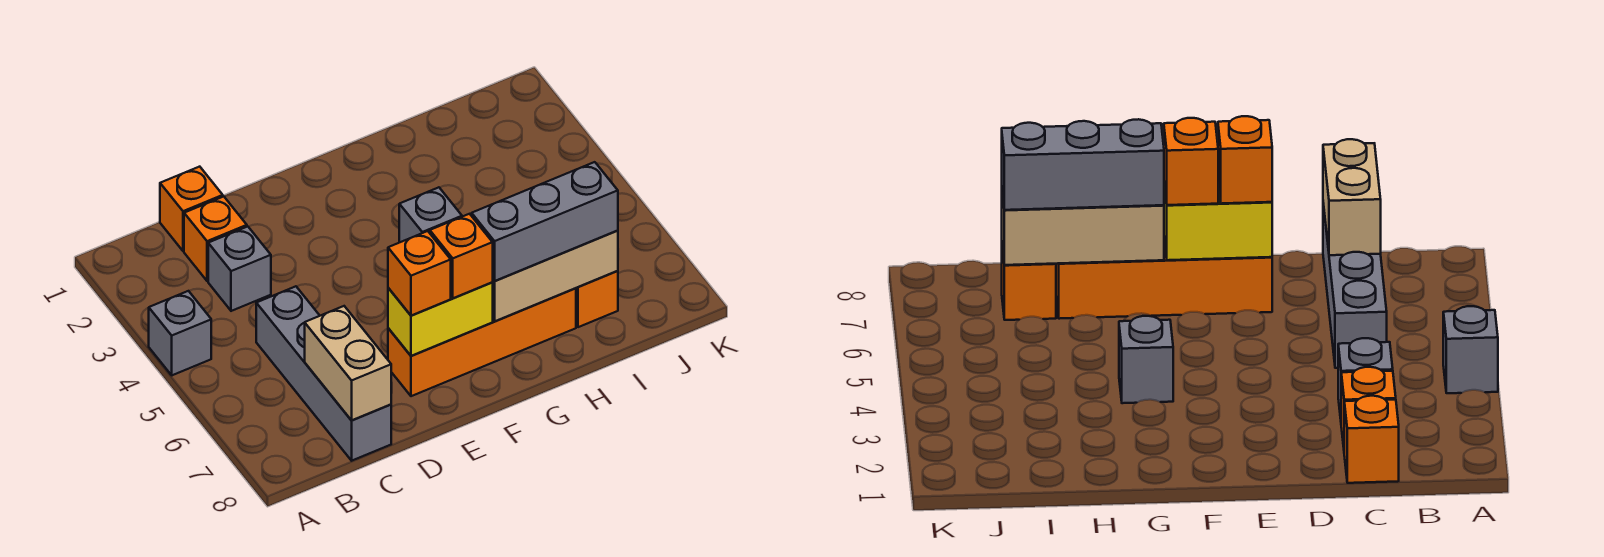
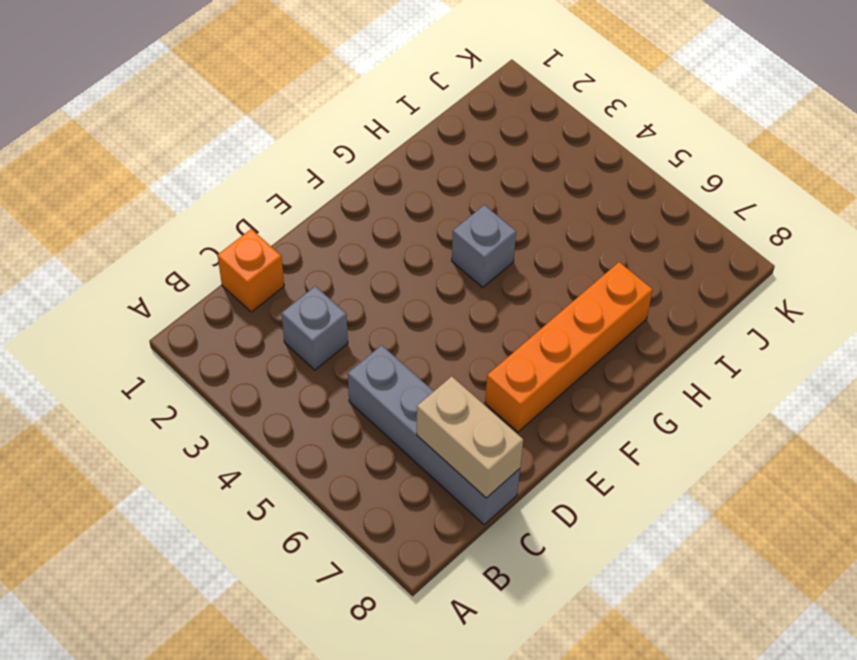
none -> grey brick A4 level 1
none -> orange brick C2 level 1
none -> orange brick I7 level 1

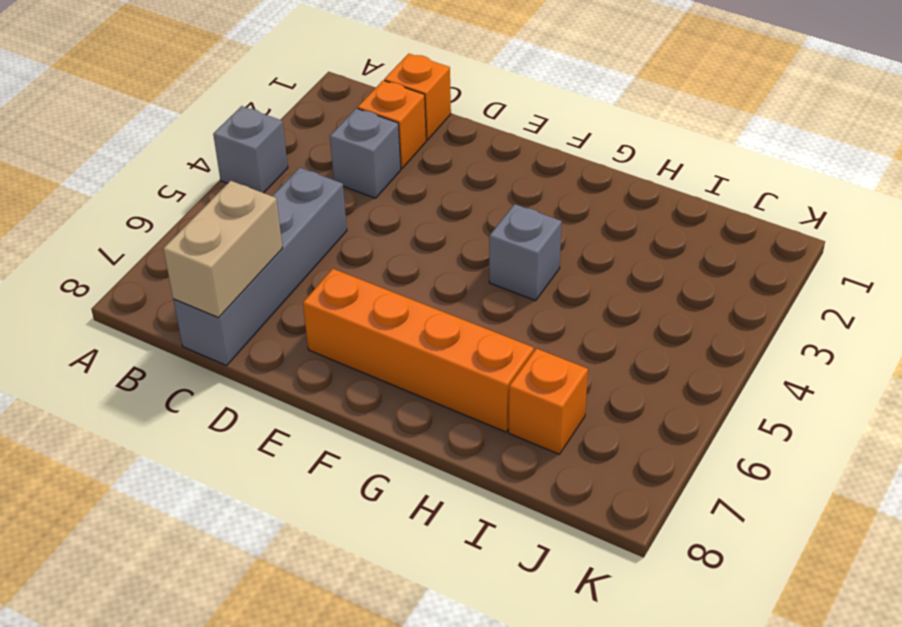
none -> yellow brick E7:F7 level 2
none -> tan brick G7:I7 level 2
none -> orange brick E7 level 3

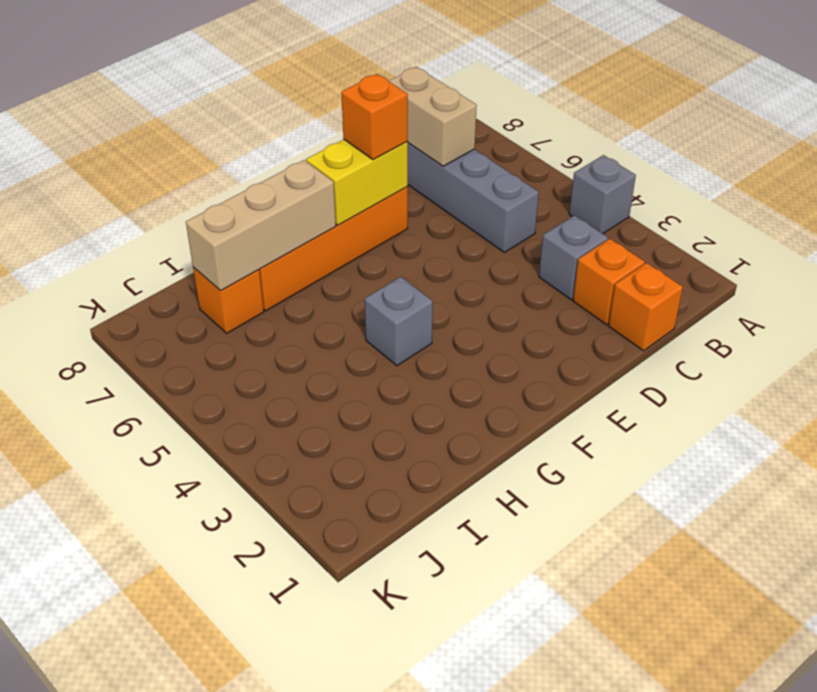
none -> orange brick F7 level 3
none -> grey brick G7:I7 level 3

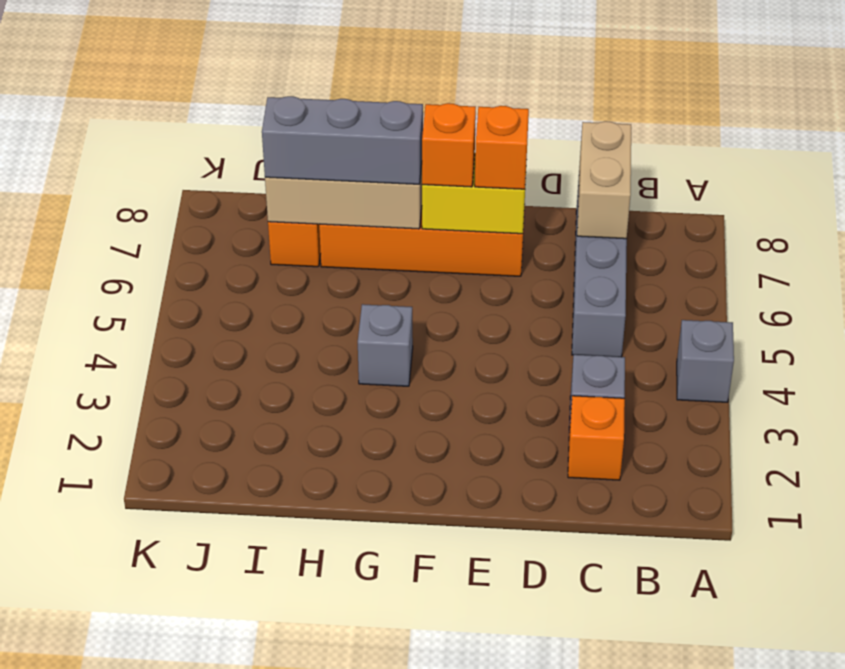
none -> orange brick C1 level 1

